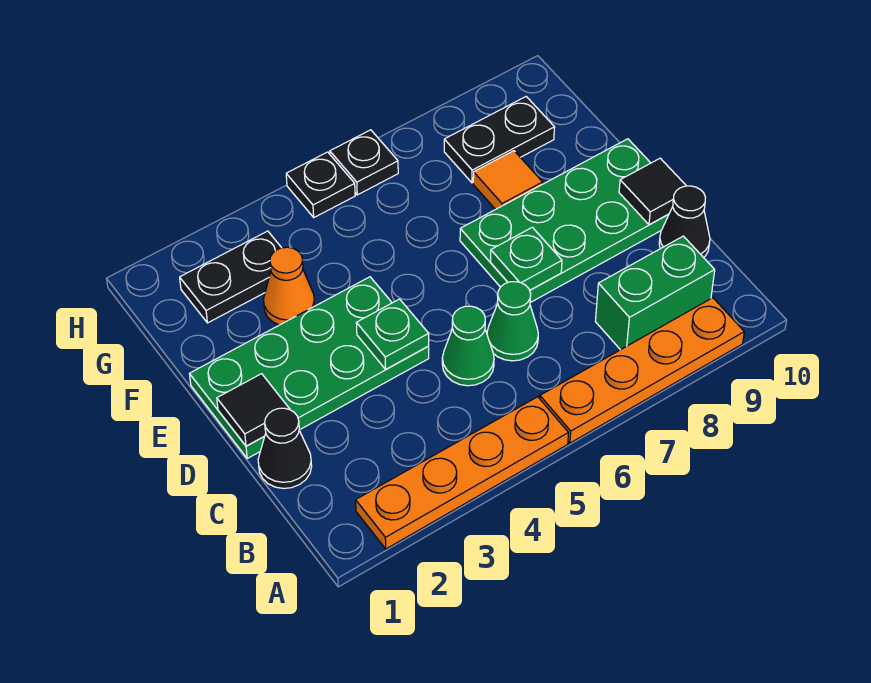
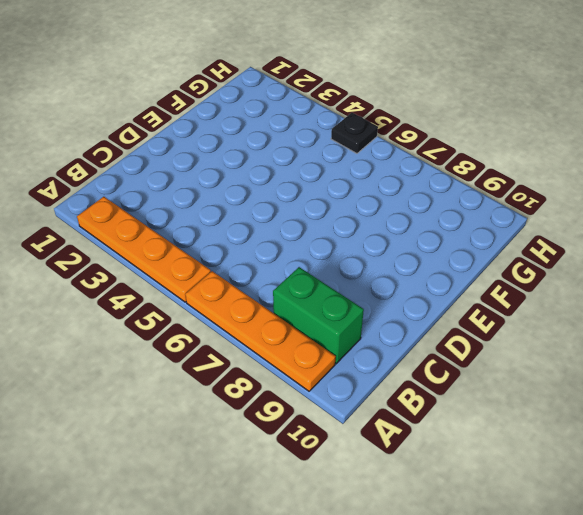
none -> black cone C1 level 1
none -> green cone C5 level 1
none -> green cone C6 level 1

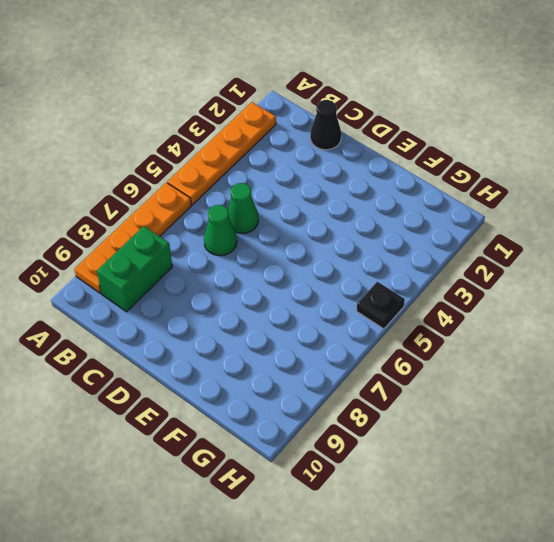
none -> black cone C10 level 1
none -> green plate D1:E4 level 1
none -> green plate D7:E10 level 1

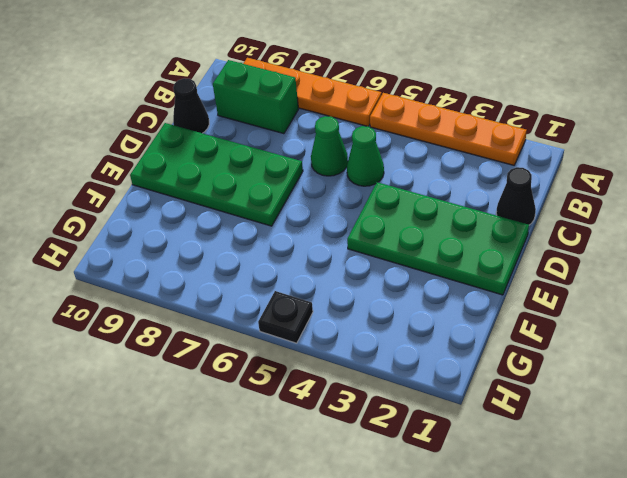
none -> orange cone F3 level 1
none -> orange tile F8 level 1
none -> black plate G2:G3 level 1

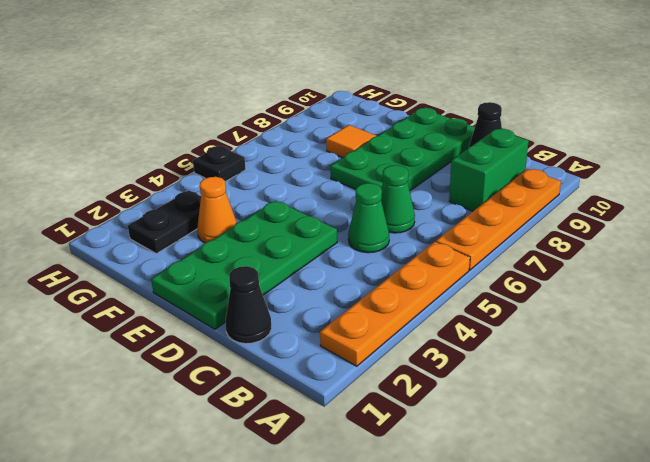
none -> black plate G8:G9 level 1
none -> black plate H6 level 1
none -> black tile D1 level 2

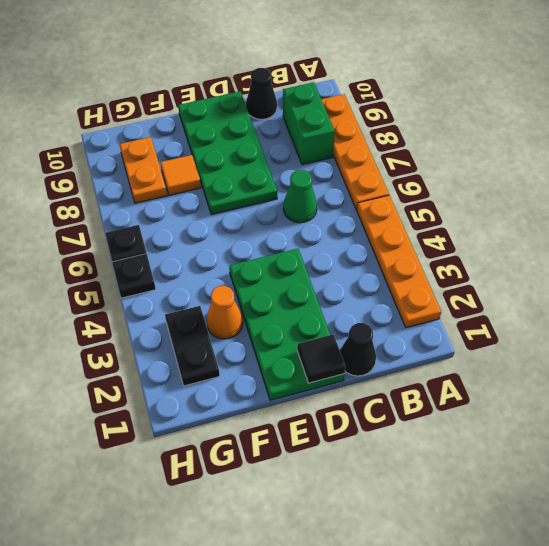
orange plate G8:G9 level 1 -> black plate G8:G9 level 1
none -> green cone C5 level 1
none -> green plate D4 level 2
none -> green plate D7 level 2

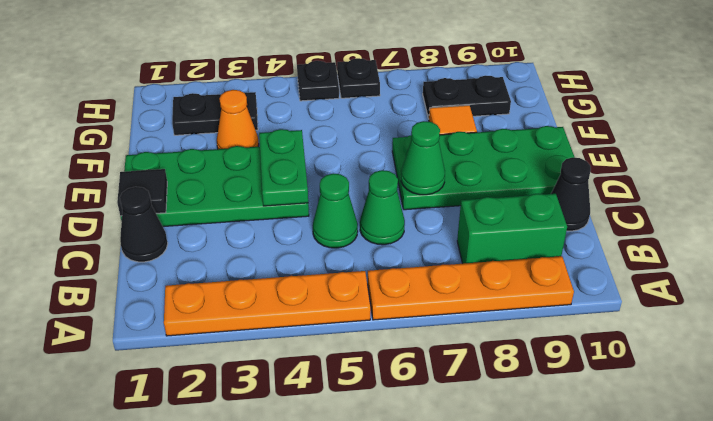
green plate D4:E4 level 2 -> green plate D4 level 2
green cone D7 level 2 -> green plate D7 level 2
none -> black tile D10 level 2

